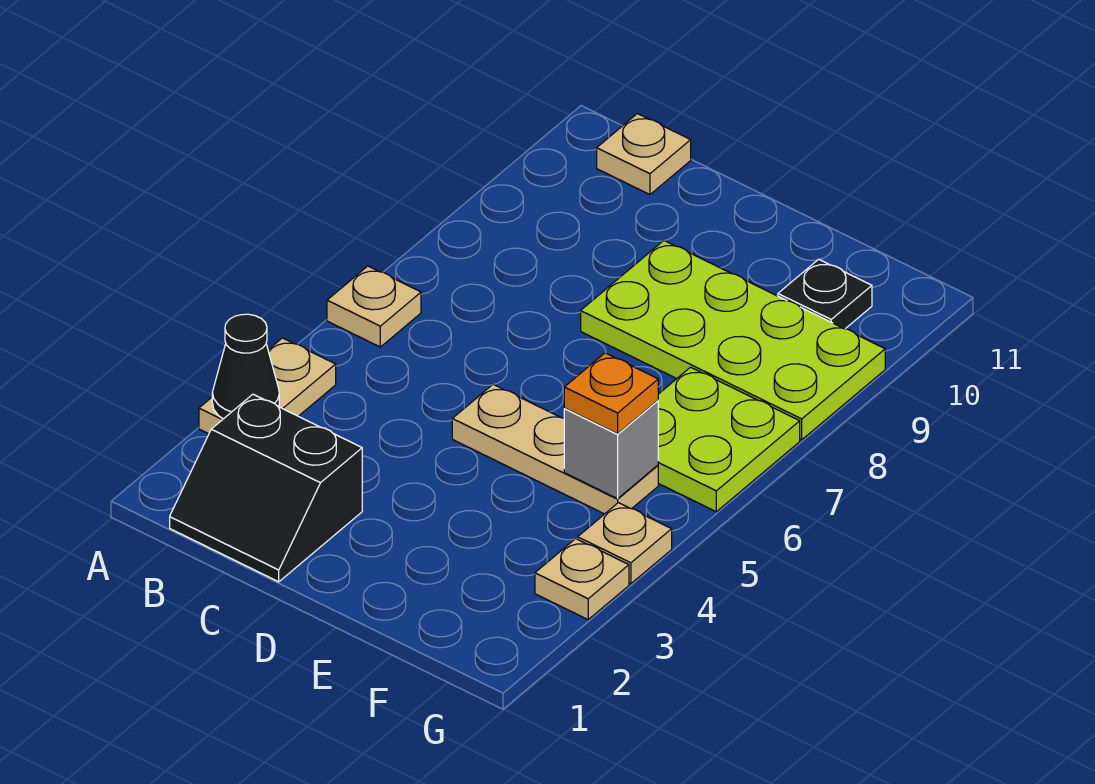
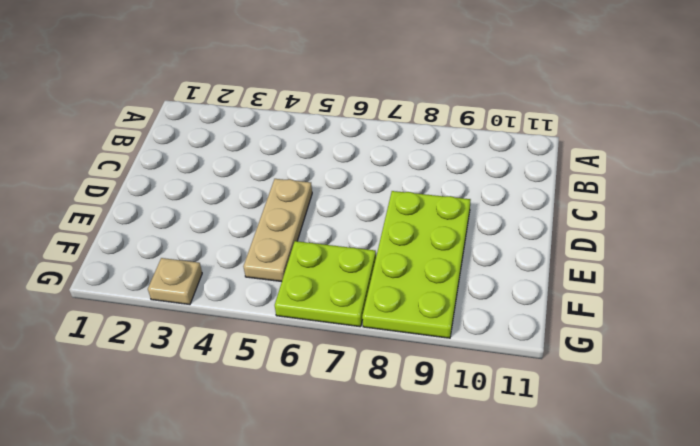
none -> tan plate A3:A4 level 1
none -> tan plate A6 level 1
none -> black slope B1:C2 level 1 top 2

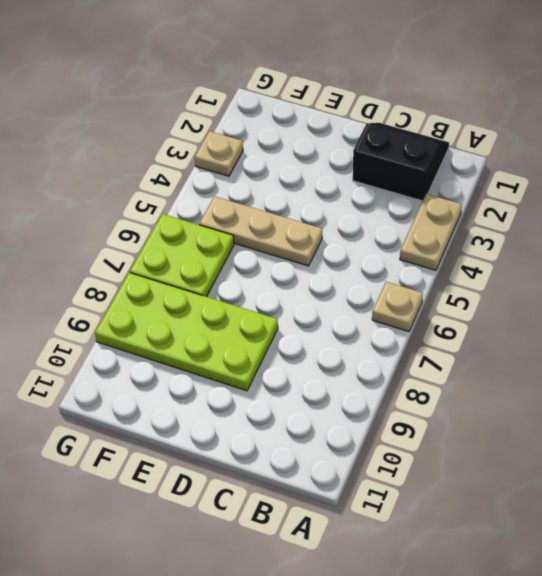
none -> tan plate B11 level 1
none -> black plate F10 level 1
none -> tan plate G4 level 1

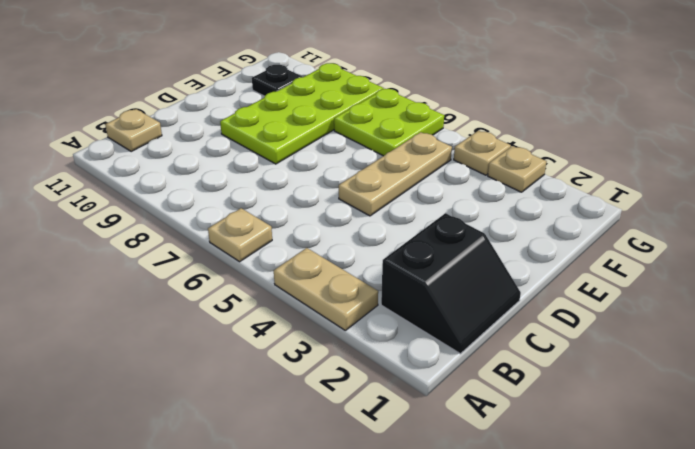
none -> black cone A3 level 2
none -> grey brick F5 level 2
none -> orange plate F5 level 3

